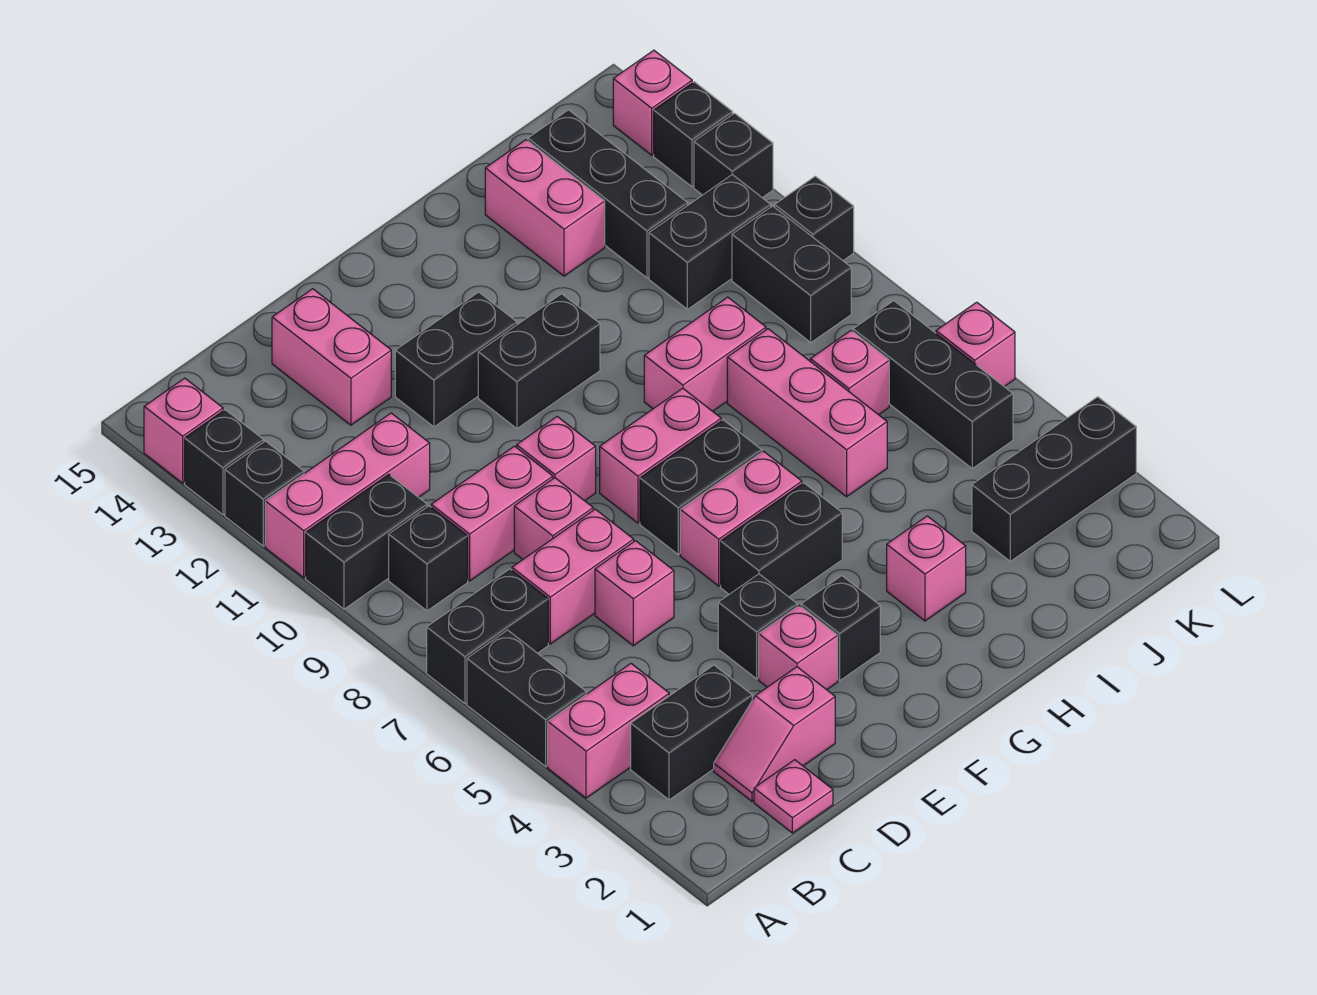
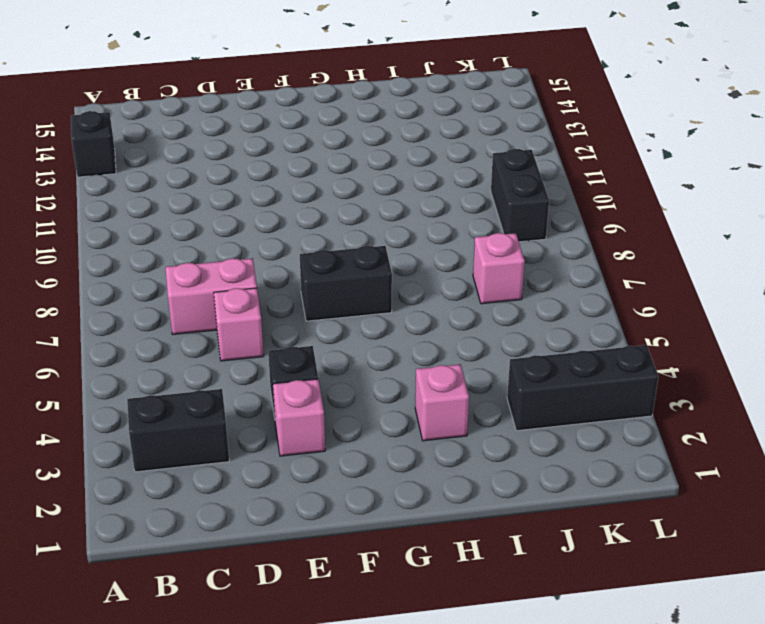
none -> pink brick A4:B4 level 1
none -> black brick A5:A6 level 1
none -> black brick A7:B7 level 1
none -> black brick A10:B10 level 1

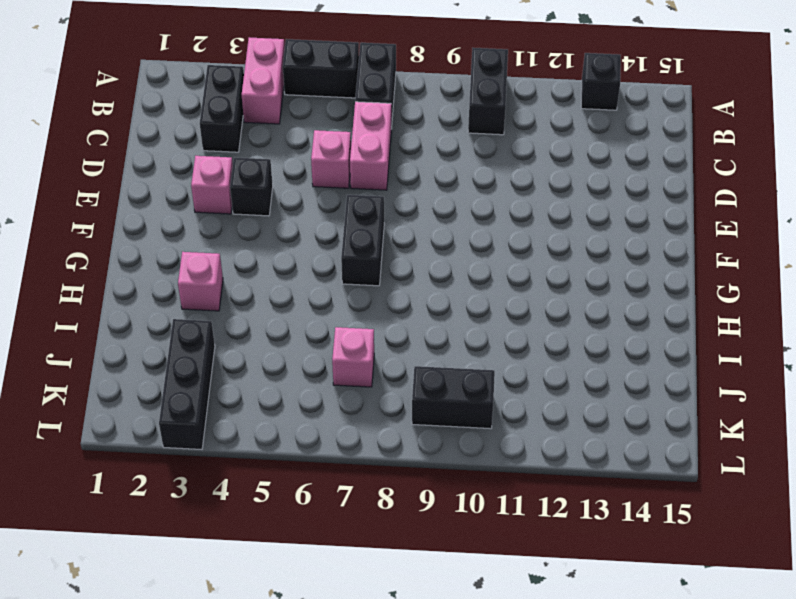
none -> pink brick A11:C11 level 1
none -> black brick A12 level 1
none -> pink brick A14 level 1
none -> black brick B9 level 1

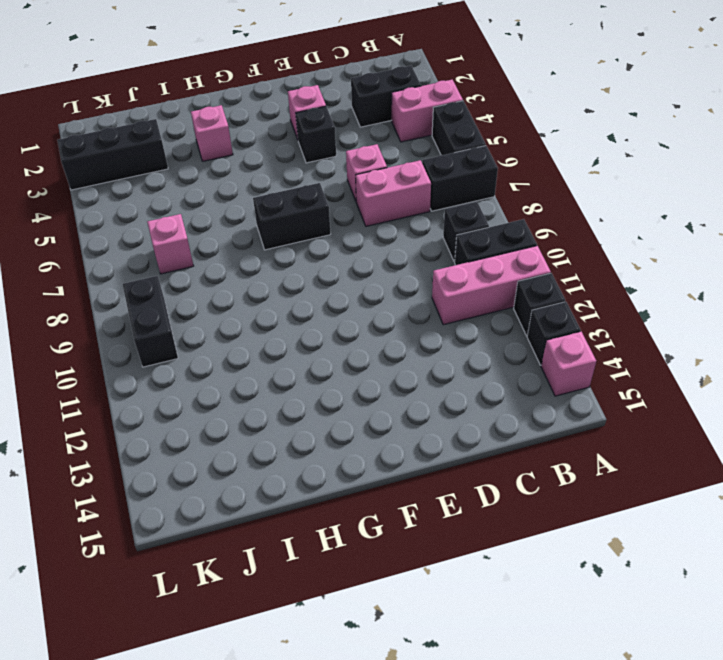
none -> pink plate C1 level 1
none -> pink slope C2:D2 level 1 top D
none -> pink brick C9:D9 level 1
none -> pink brick D8 level 1

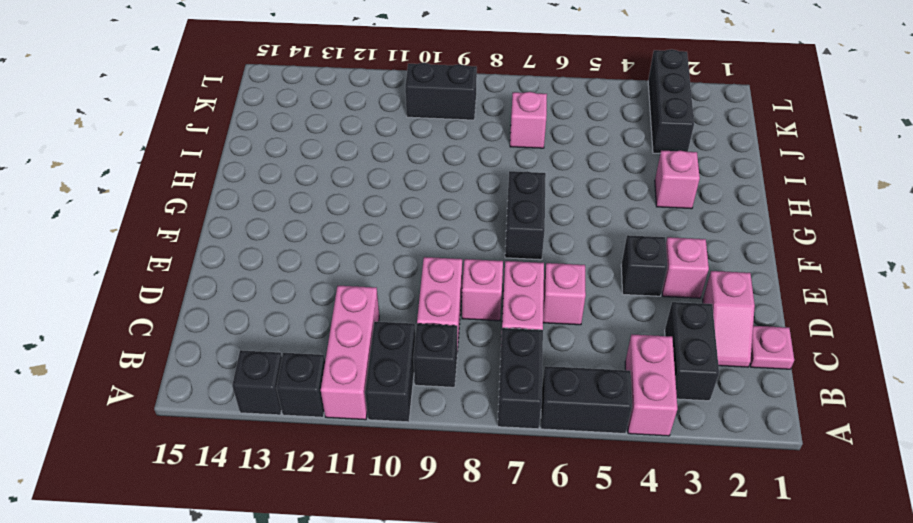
none -> pink brick A14 level 1
none -> pink brick D13:D14 level 1
none -> pink brick E9 level 1
none -> black brick E12:F12 level 1

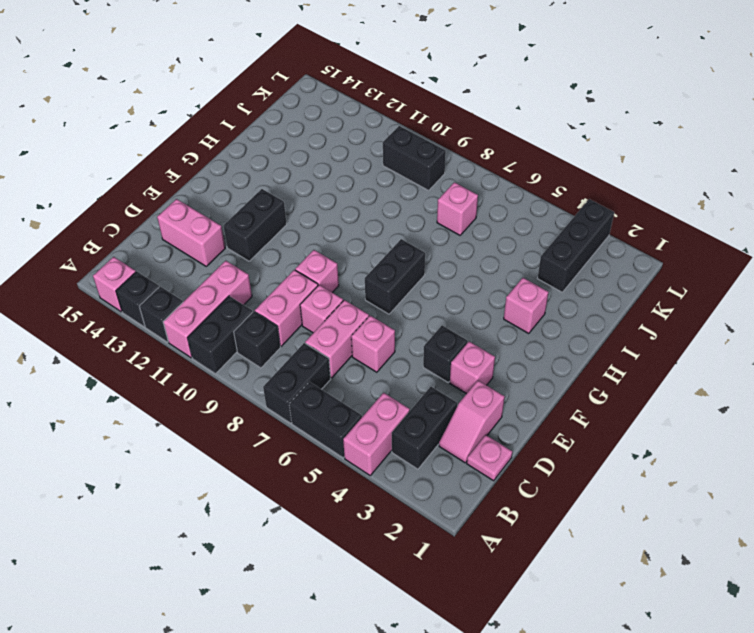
none -> black brick F3 level 1
none -> black brick F5:G5 level 1
none -> pink brick F6:G6 level 1
none -> pink brick F8:G8 level 1

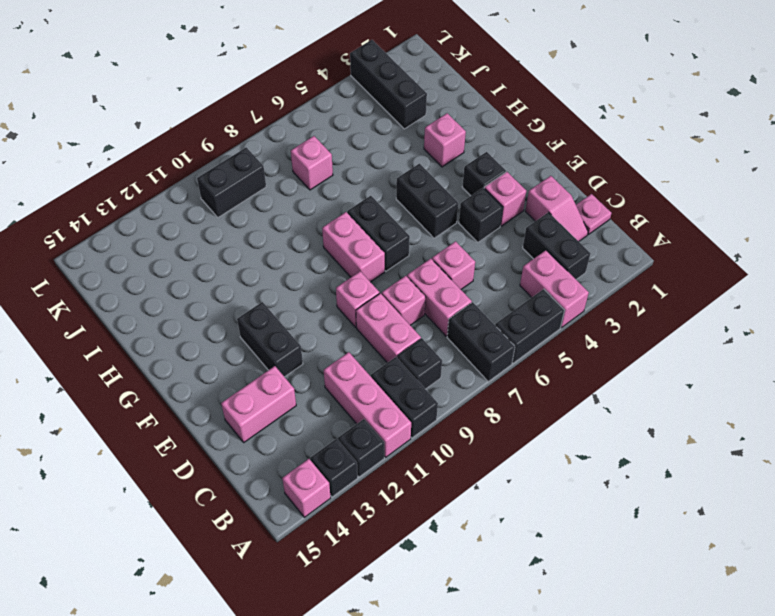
none -> pink brick F6:G6 level 1
none -> black brick F11:G11 level 1
none -> pink brick H9:I9 level 1
none -> pink brick I6:I8 level 1

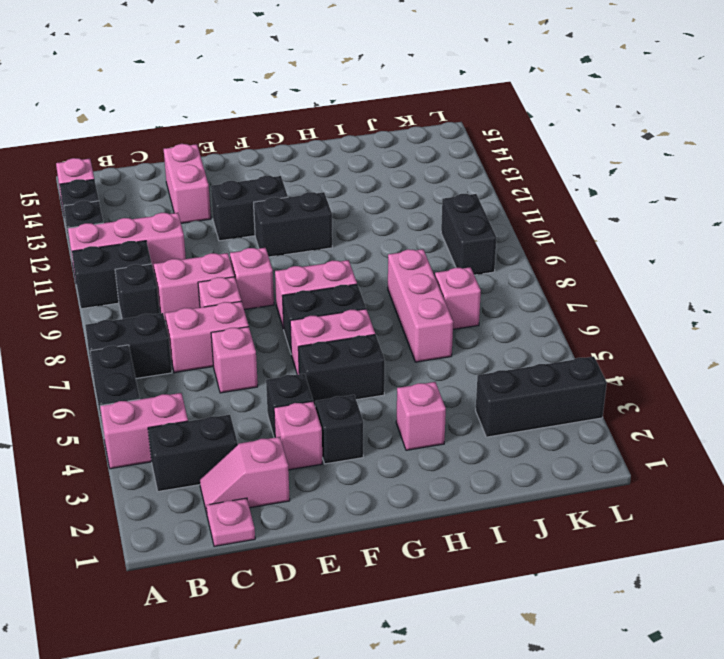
none -> pink brick H9:I9 level 1
none -> pink brick I13:I14 level 1
none -> black brick J11:K11 level 1
none -> black brick J12:J14 level 1

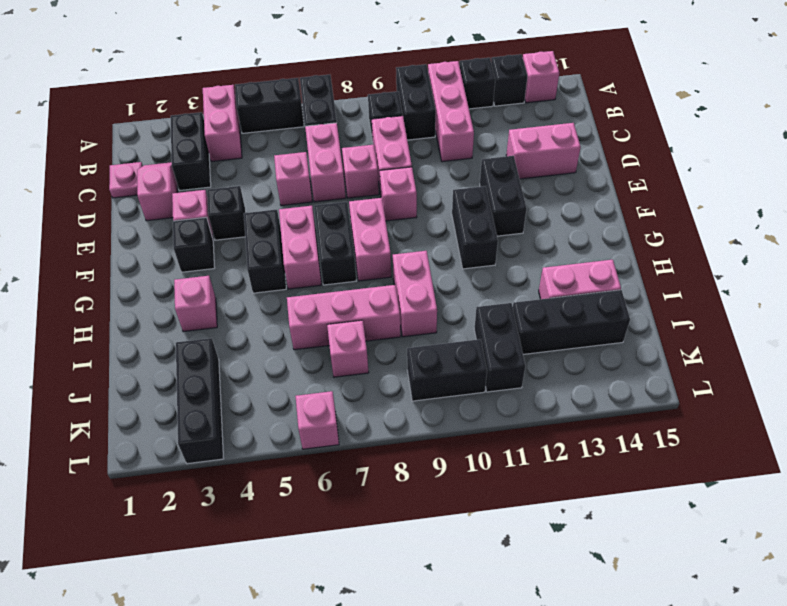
none -> black brick K5:K7 level 1
none -> black brick L10 level 1
none -> black brick L12 level 1
none -> black brick L13 level 1

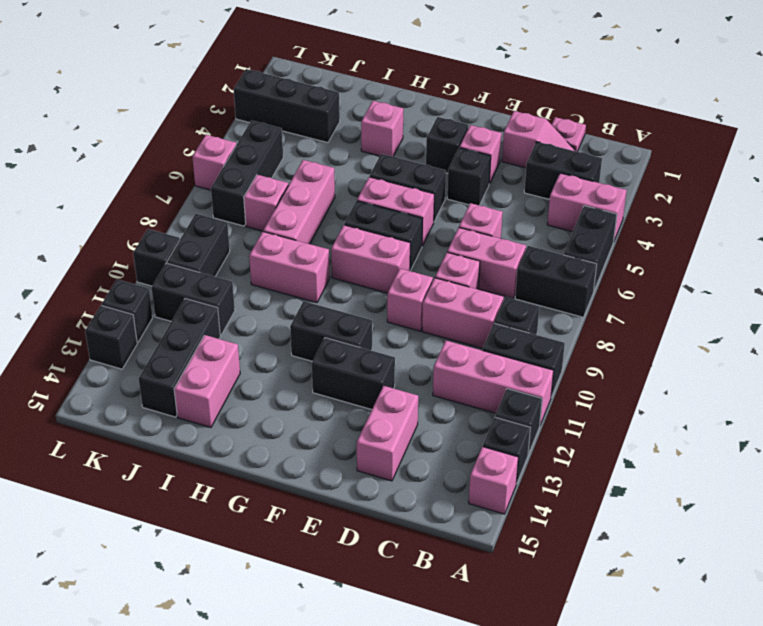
none -> pink brick L14 level 1

